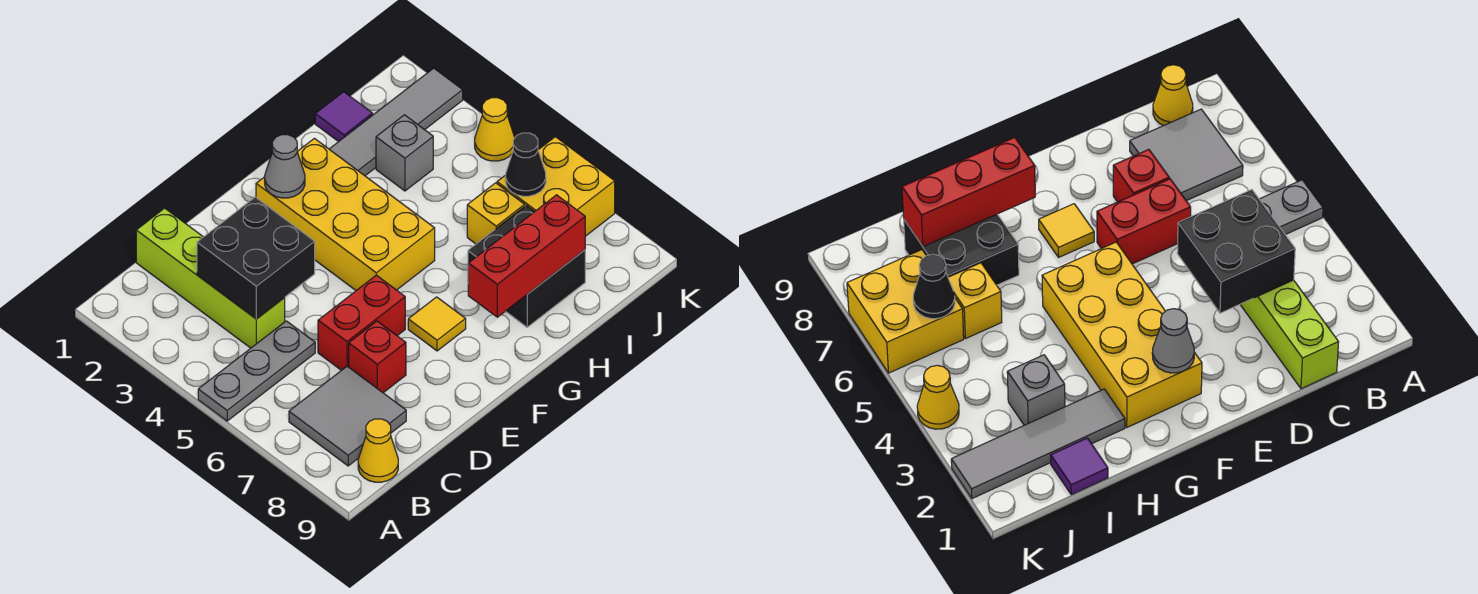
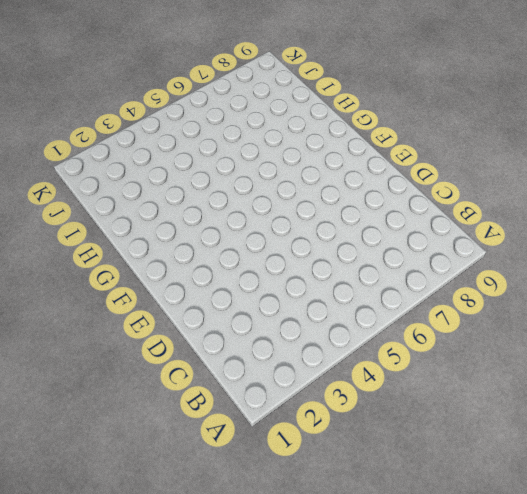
none -> grey plate A5:C5 level 1
none -> grey tile B7:C8 level 1
none -> yellow cone B9 level 1

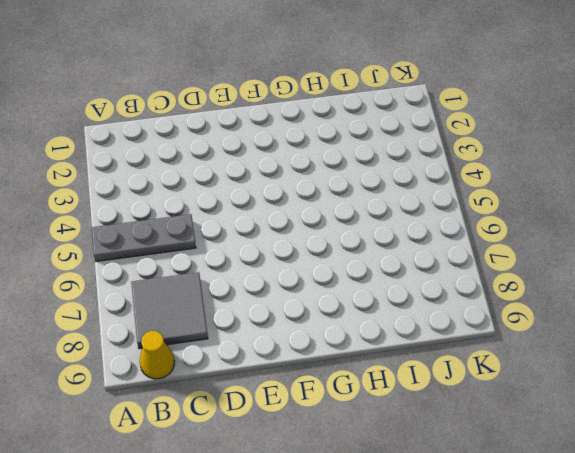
none -> lime brick C1:C4 level 1
none -> red brick D6:E6 level 1
none -> red brick D7 level 1

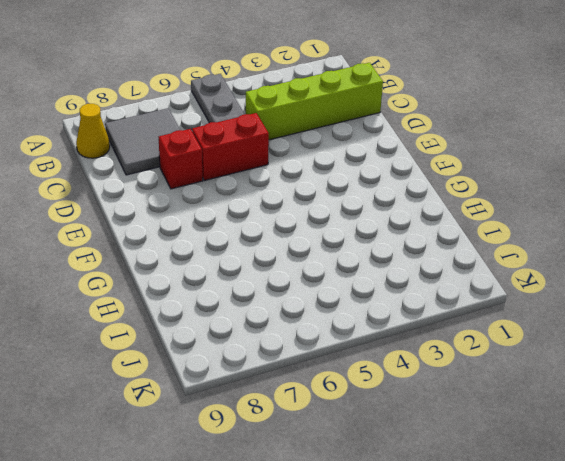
red brick D5:D6 level 1 -> red brick D6:E6 level 1
none -> yellow brick F2:G5 level 1
none -> yellow tile F7 level 1
none -> grey tile H2:K2 level 1

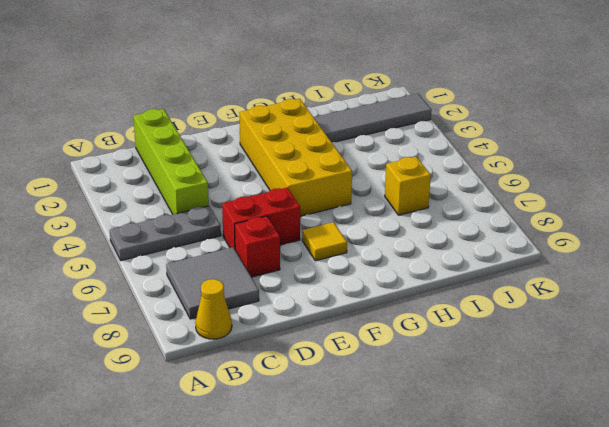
none -> black brick H7:I8 level 1
none -> purple tile I1 level 1
none -> grey brick I3 level 1

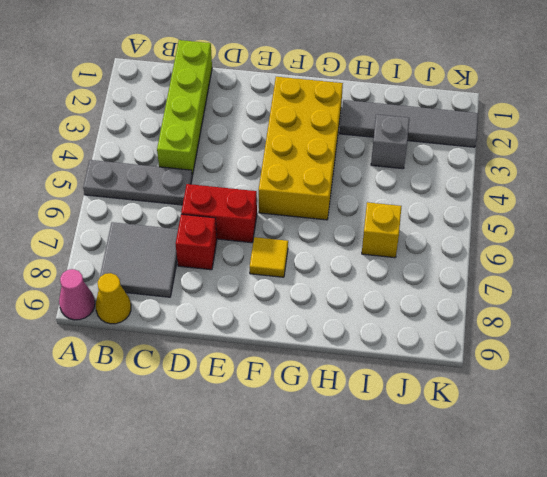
pink cone A9 level 1 -> none
none -> black brick H7:I8 level 1
none -> purple tile I1 level 1
none -> yellow brick J6:K7 level 1

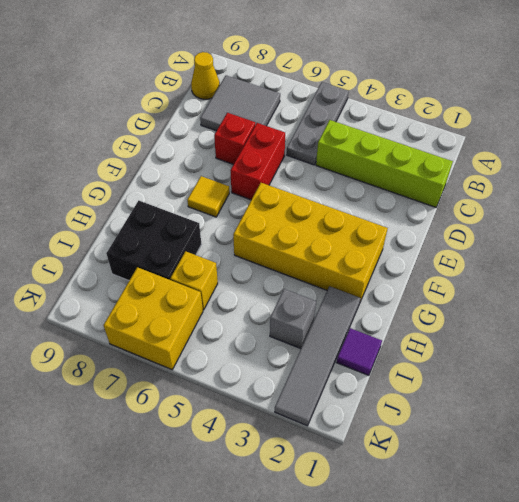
none -> yellow cone K4 level 1
none -> black brick C3:D4 level 2
none -> grey cone F2 level 2

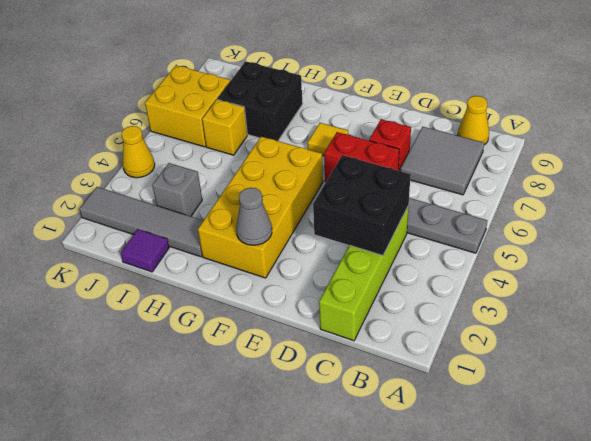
none -> red brick G8:I8 level 2
none -> black cone J6 level 2

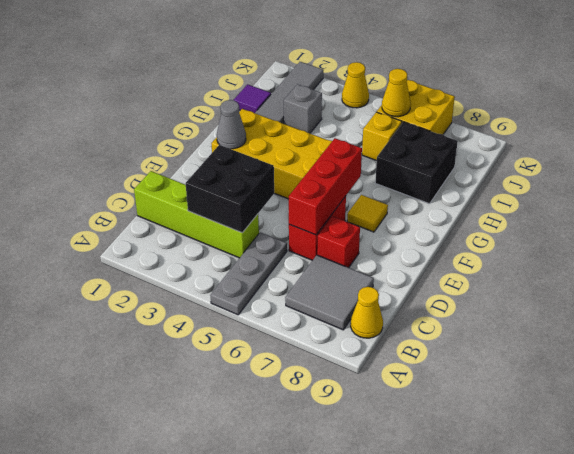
red brick D6:F6 level 2 -> red brick G8:I8 level 2
yellow cone J6 level 2 -> black cone J6 level 2

